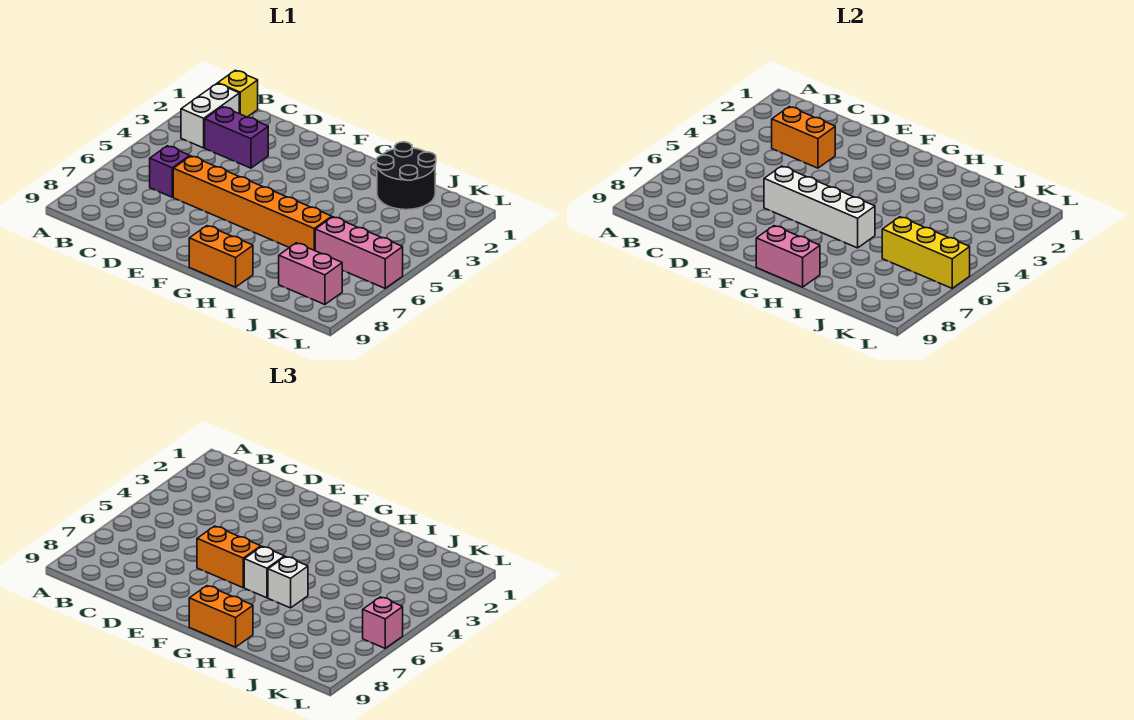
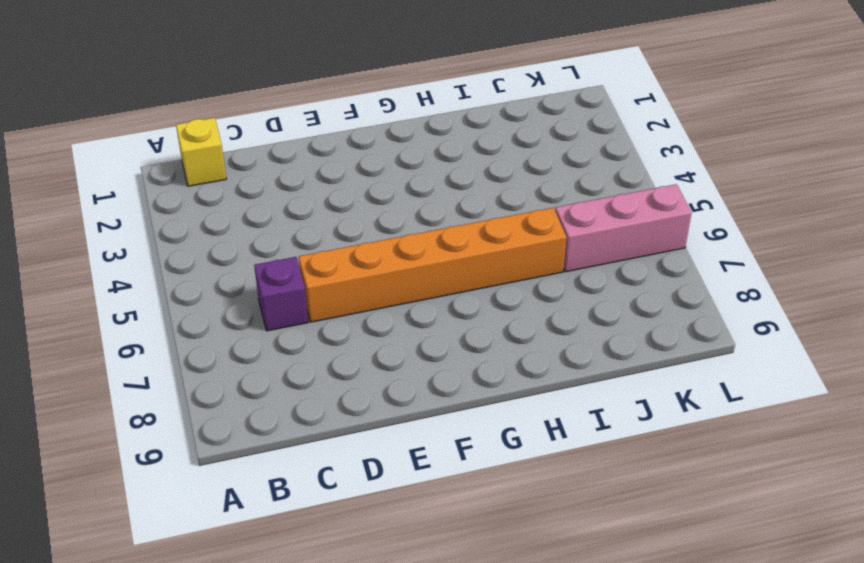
none -> white brick B2:B3 level 1
none -> purple brick C3:D3 level 1
none -> orange brick G9:H9 level 1

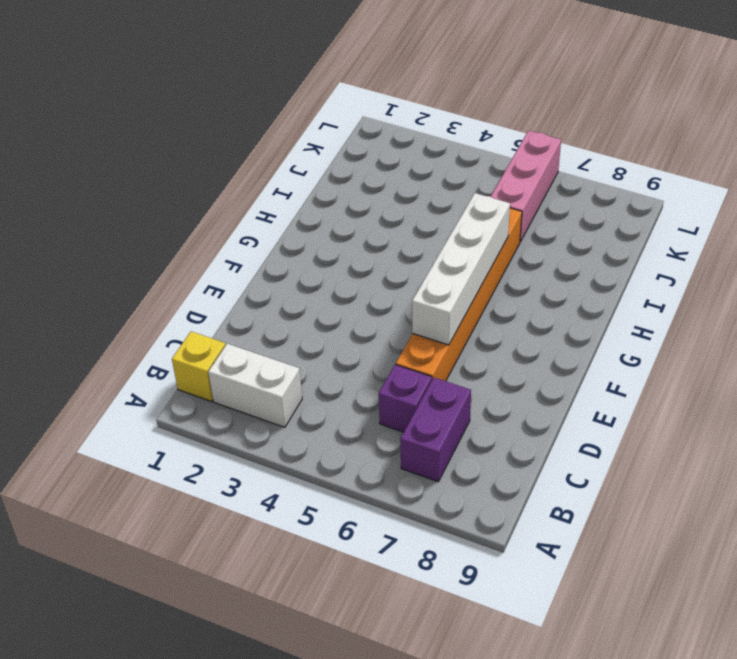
purple brick B7:C7 level 1 -> purple brick C3:D3 level 1
none -> orange brick G9:H9 level 1
none -> black round brick I1:J2 level 1
none -> pink brick J8:K8 level 1

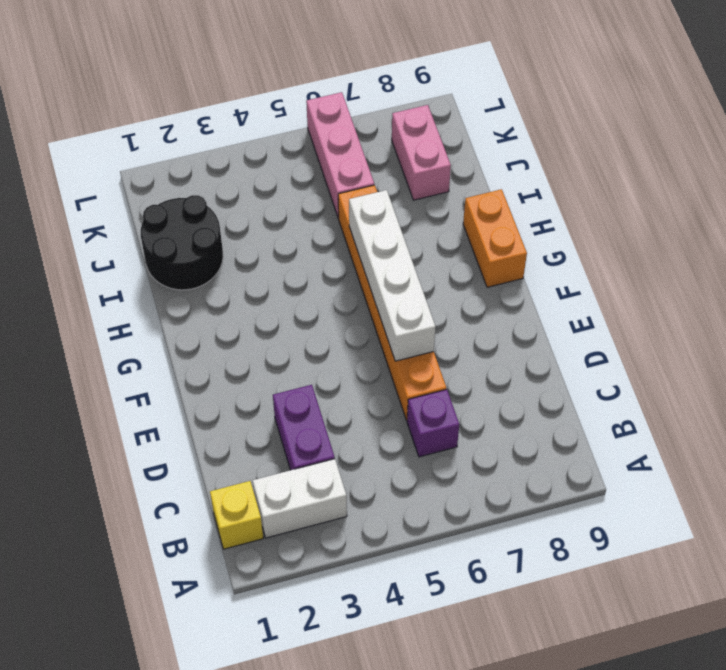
none -> orange brick C3:D3 level 2
none -> pink brick G9:H9 level 2
none -> yellow brick J6:L6 level 2

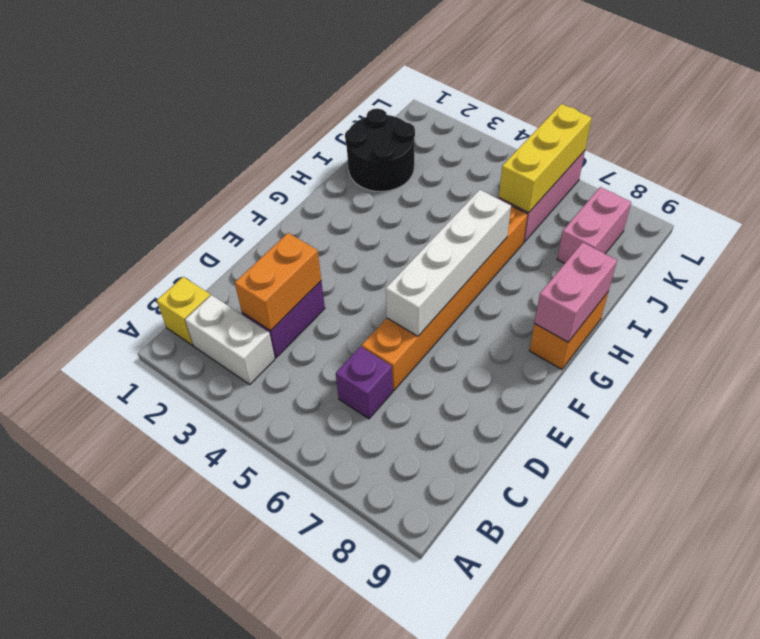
none -> orange brick E6:F6 level 3
none -> white brick G6 level 3
none -> orange brick G9:H9 level 3

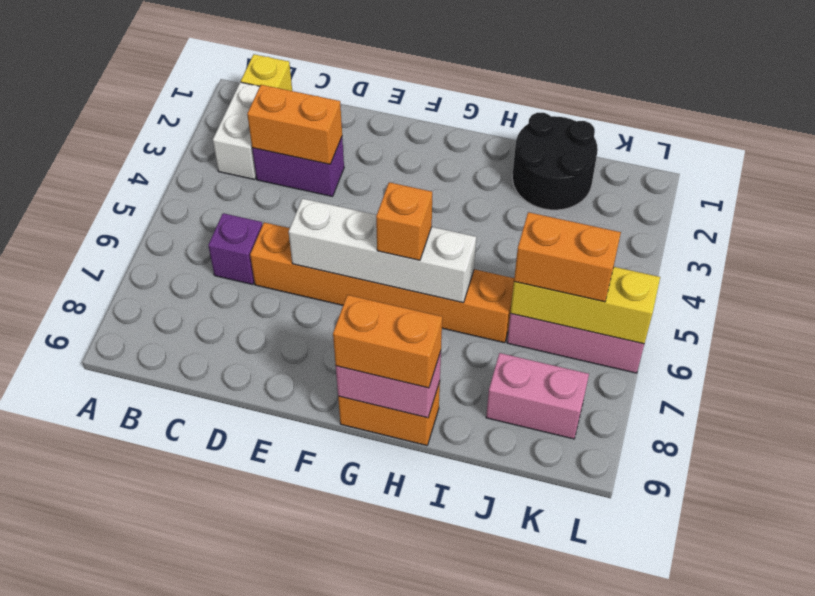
orange brick G6 level 3 -> white brick G6 level 3
orange brick J6:K6 level 3 -> orange brick E6:F6 level 3
none -> white brick H6 level 3
none -> pink brick L6 level 3

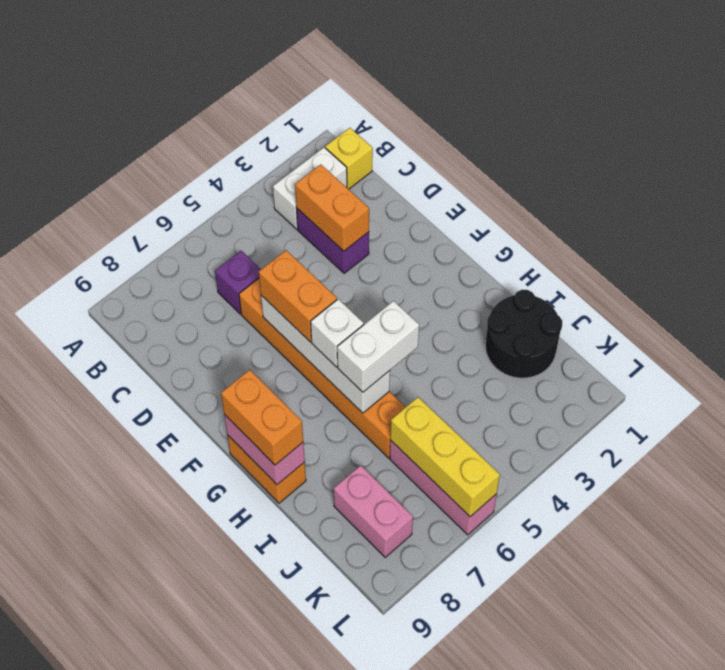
white brick H5:H6 level 3 -> white brick H6 level 3
none -> pink brick L6 level 3

